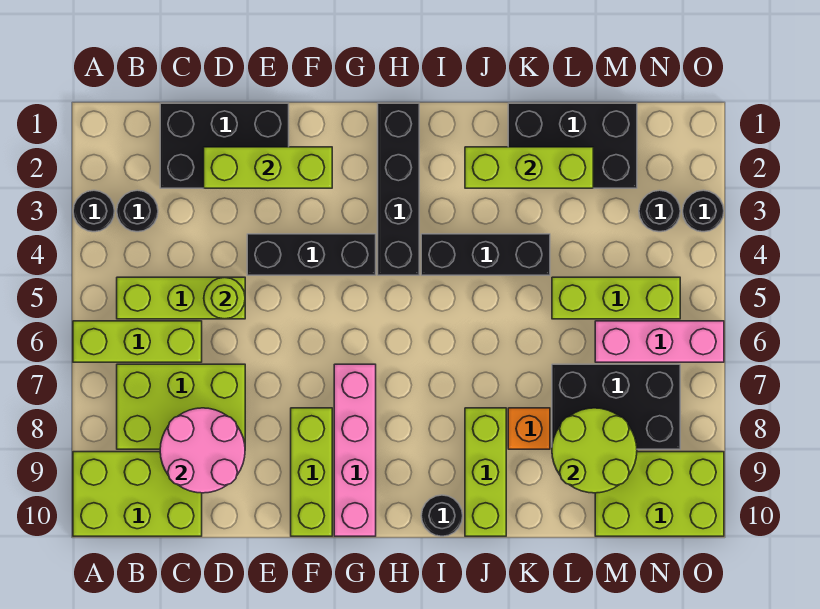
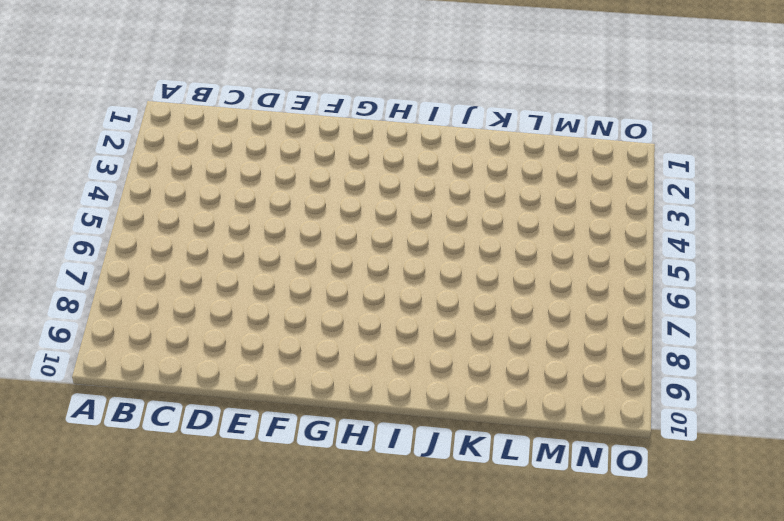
none -> black round brick A3 level 1
none -> lime brick A6:C6 level 1
none -> lime brick A9:C10 level 1

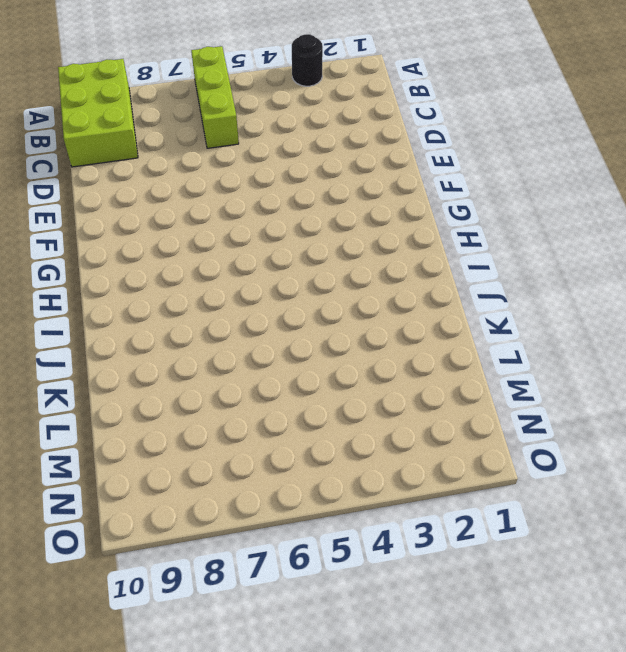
none -> black round brick B3 level 1
none -> lime brick B5:D5 level 1
none -> lime brick B7:D8 level 1

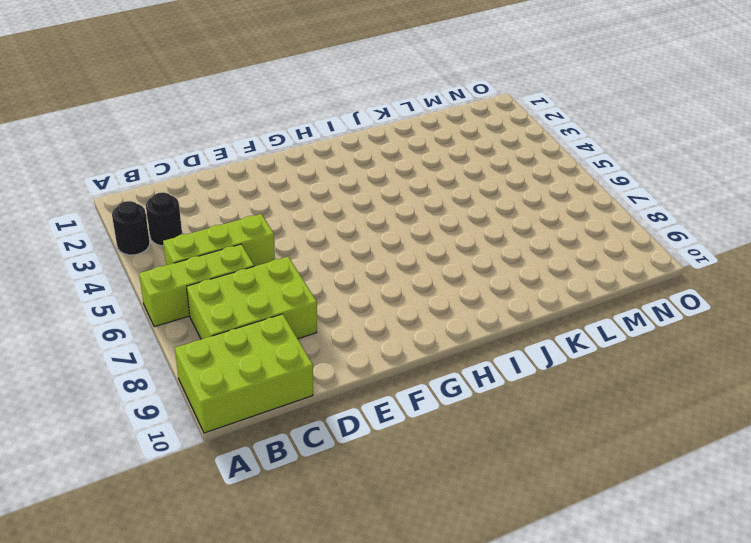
none -> black brick C1:E2 level 1
none -> black brick E4:G4 level 1
none -> lime brick F8:F10 level 1

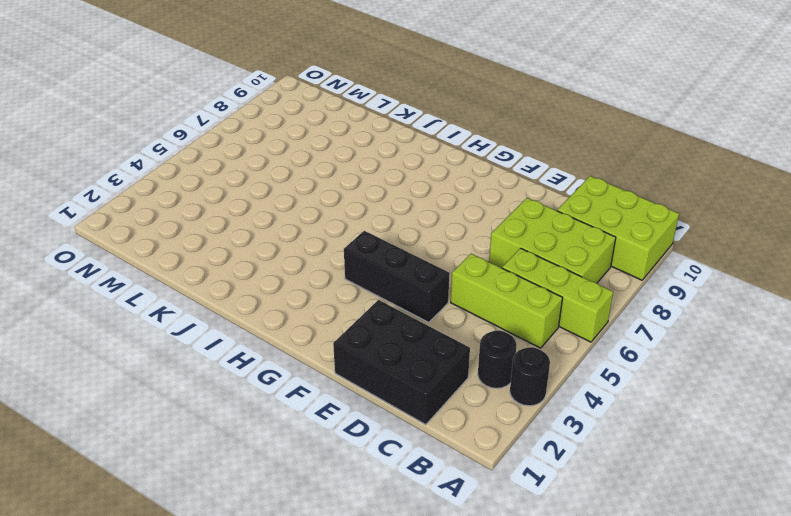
none -> lime brick F8:F10 level 1
none -> pink brick G7:G10 level 1
none -> black brick H1:H4 level 1

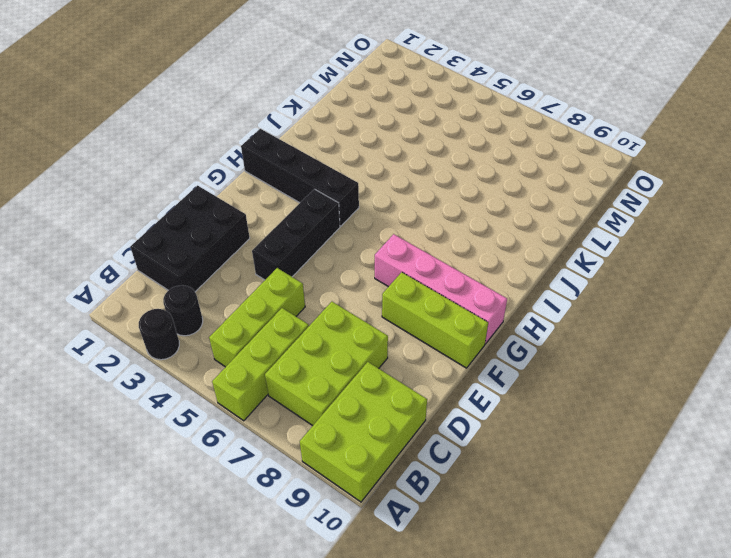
none -> black brick I4:K4 level 1
none -> black round brick I10 level 1
none -> lime brick J8:J10 level 1

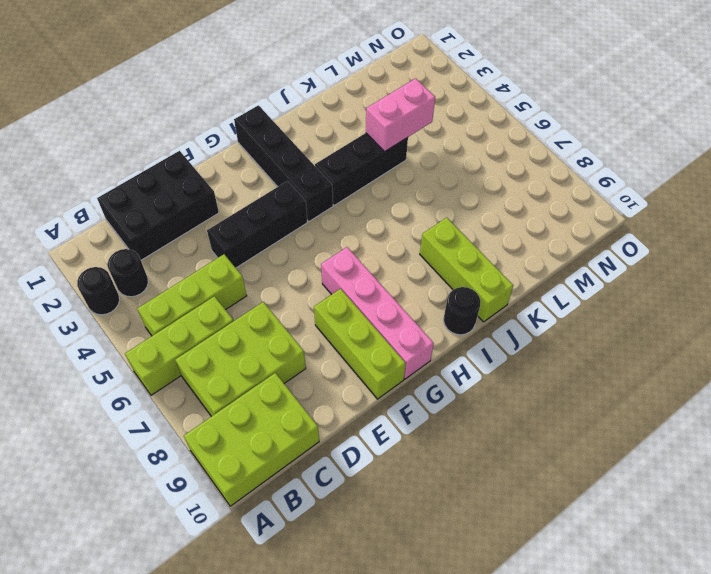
pink brick K4:L4 level 2 -> none
none -> black brick K1:M2 level 1
none -> orange brick K8 level 1
none -> lime brick L5:N5 level 1

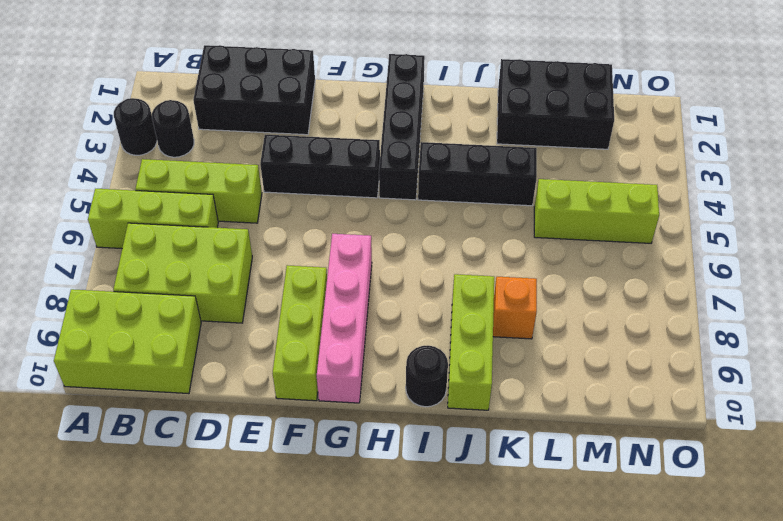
none -> black brick L7:N8 level 1
none -> pink brick M6:O6 level 1
none -> lime brick M9:O10 level 1

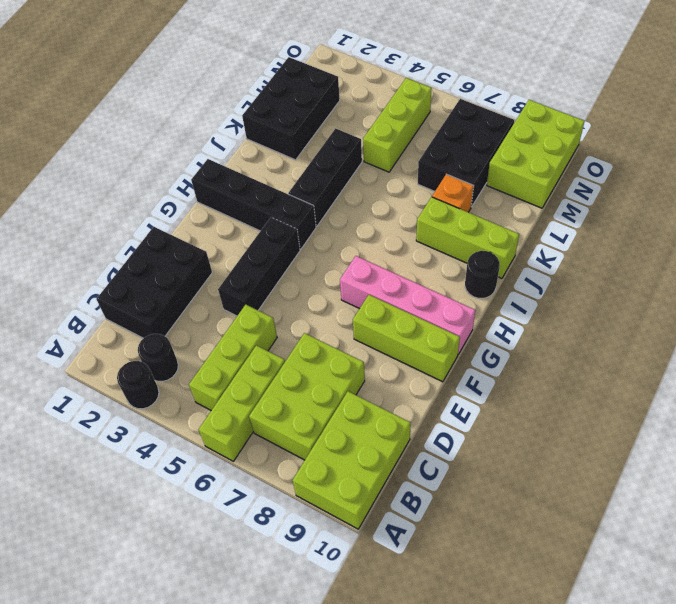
none -> pink brick M6:O6 level 1
none -> black round brick N3 level 1
none -> black round brick O3 level 1

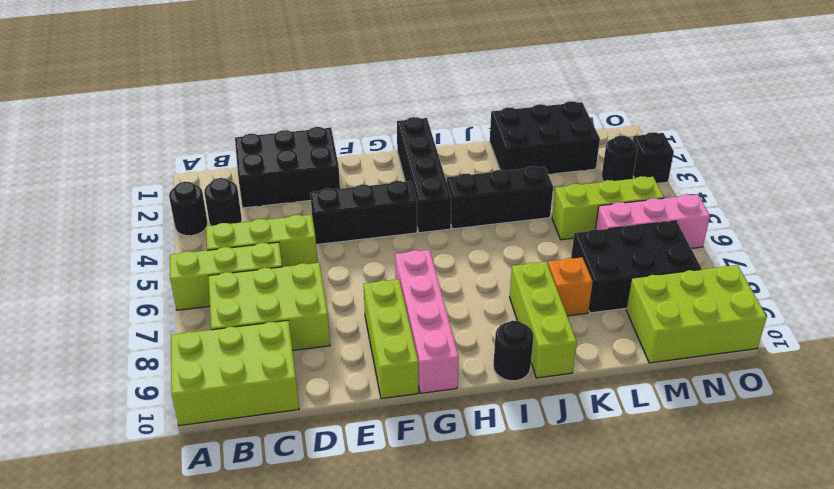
black brick O3 level 1 -> black round brick O3 level 1
none -> pink round brick C8:D9 level 2
none -> lime brick D2:F2 level 2
none -> lime round brick D5 level 2

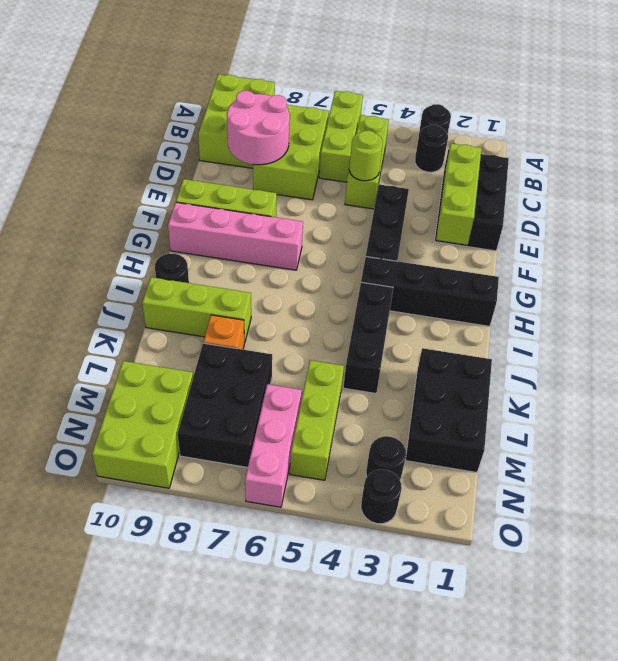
none -> lime brick J2:L2 level 2
none -> lime round brick L8:M9 level 2

